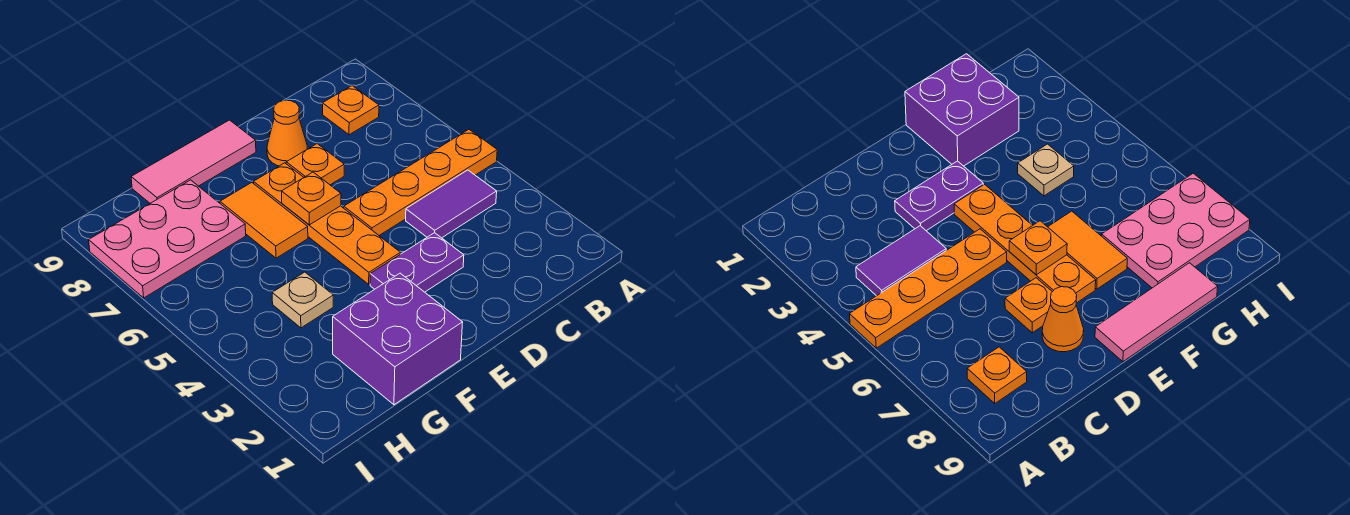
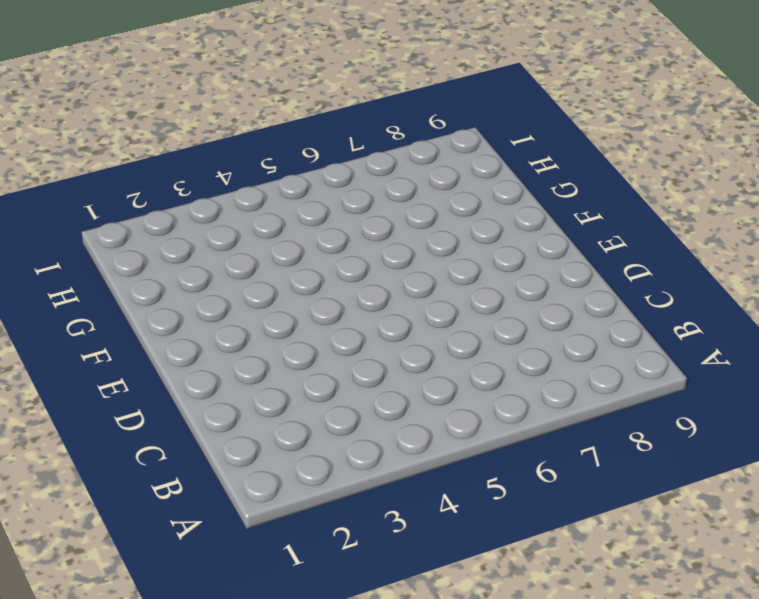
none -> orange plate A5:D5 level 1
none -> purple tile B4:C4 level 1
none -> orange plate B8 level 1

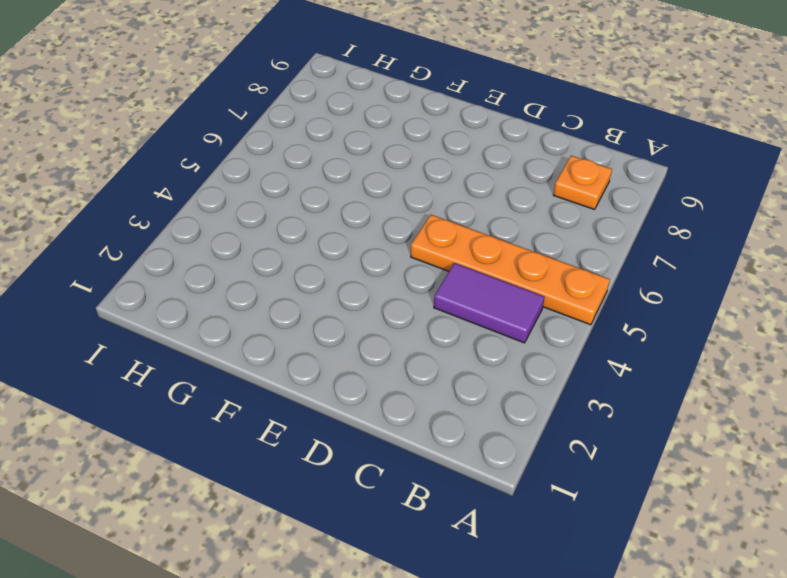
none -> purple plate D3:E3 level 1
none -> orange plate D7 level 1
none -> orange cone D8 level 1

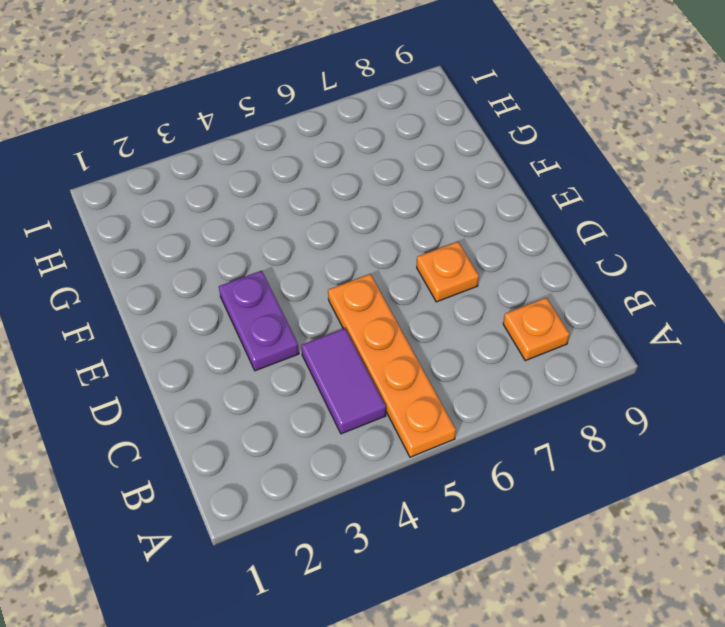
none -> orange cone D8 level 1
none -> orange plate E4:E7 level 1
none -> pink tile E9:G9 level 1

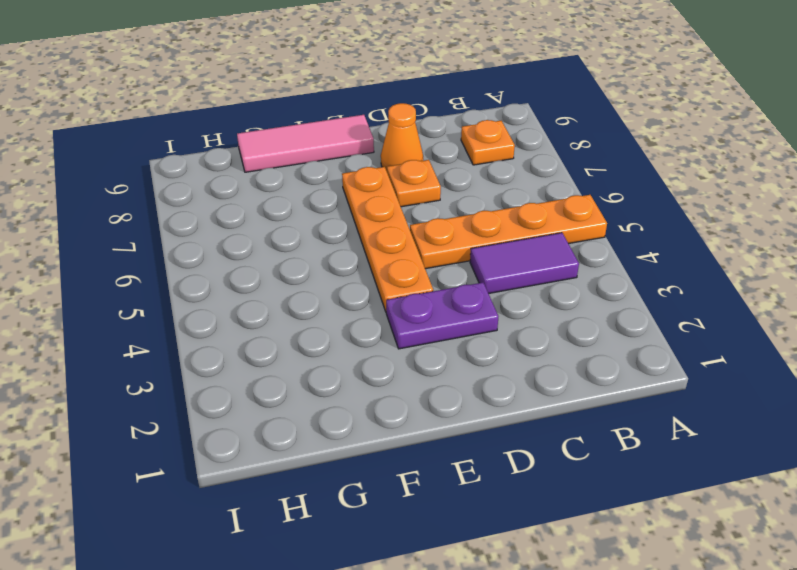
none -> purple brick F1:G2 level 1
none -> orange tile F6:F7 level 1
none -> tan plate G4 level 1

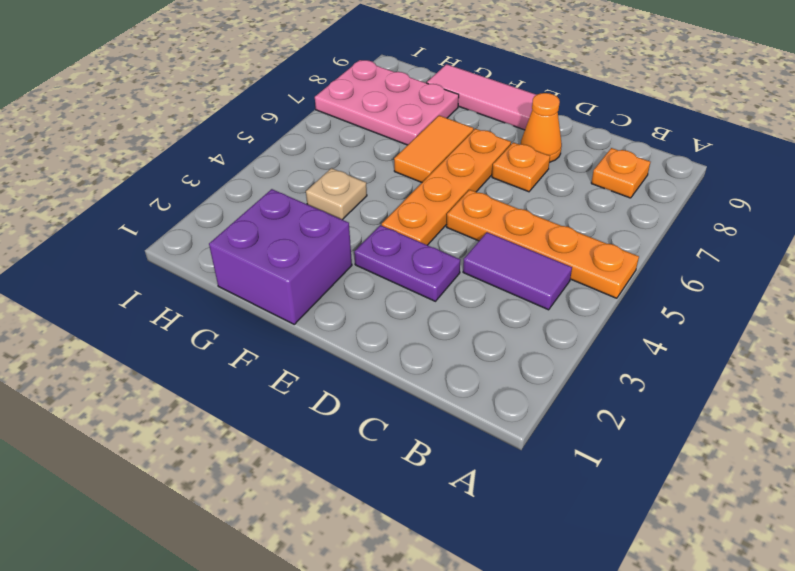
none -> orange plate E6 level 2

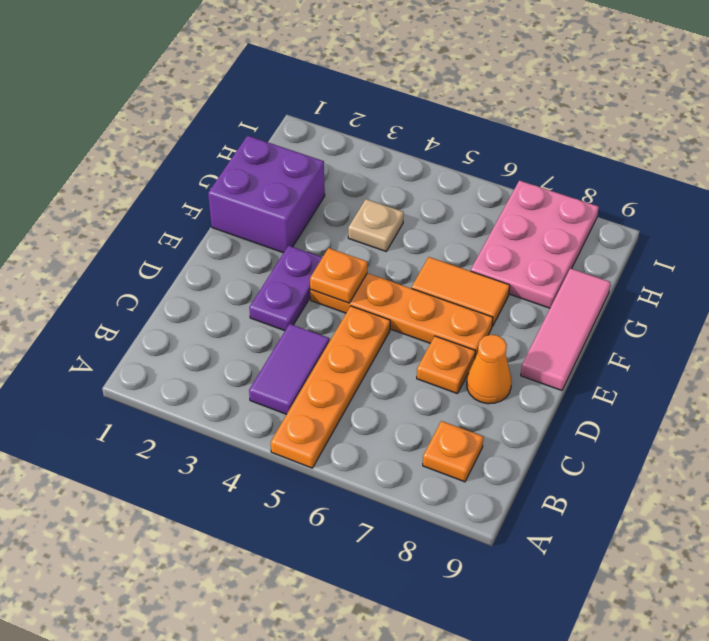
orange plate E4 level 2 -> orange plate E6 level 2

